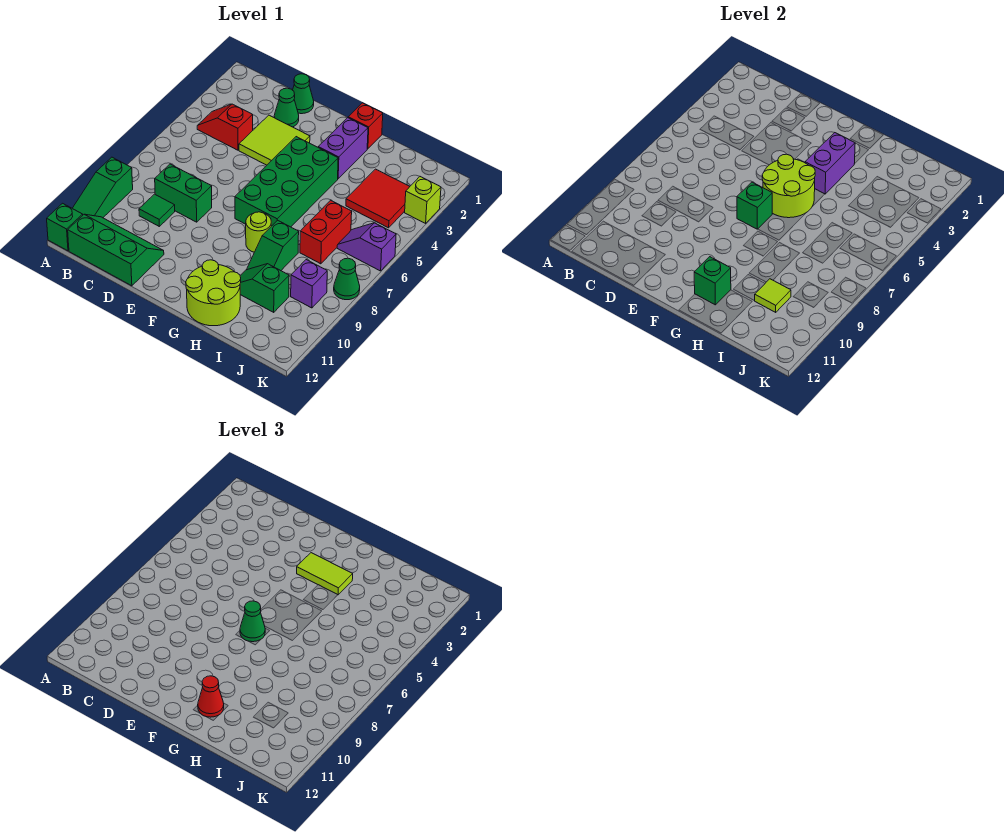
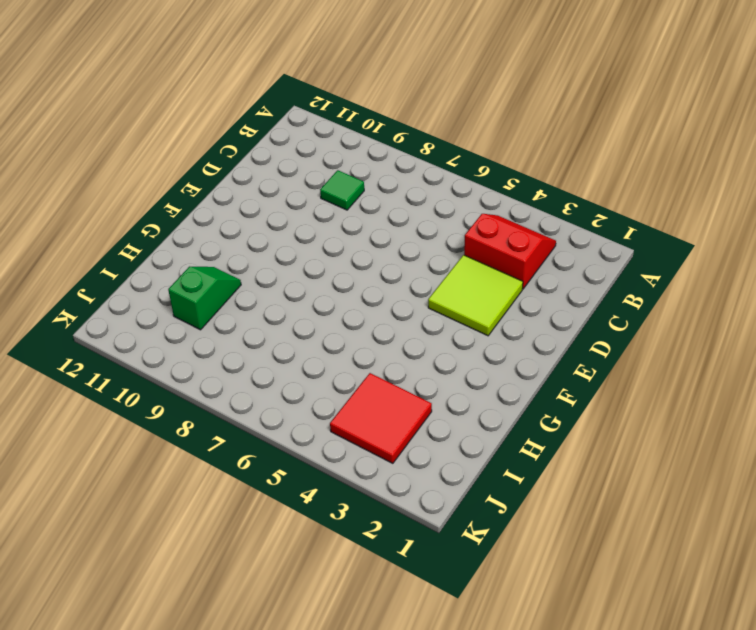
red slope B3:C4 level 1 top C -> red slope B4:C4 level 1 top C
none -> green slope A9:A11 level 1 top 9
none -> green brick A12 level 1
none -> green slope B11:D12 level 1 top 12
none -> green brick C8:D8 level 1

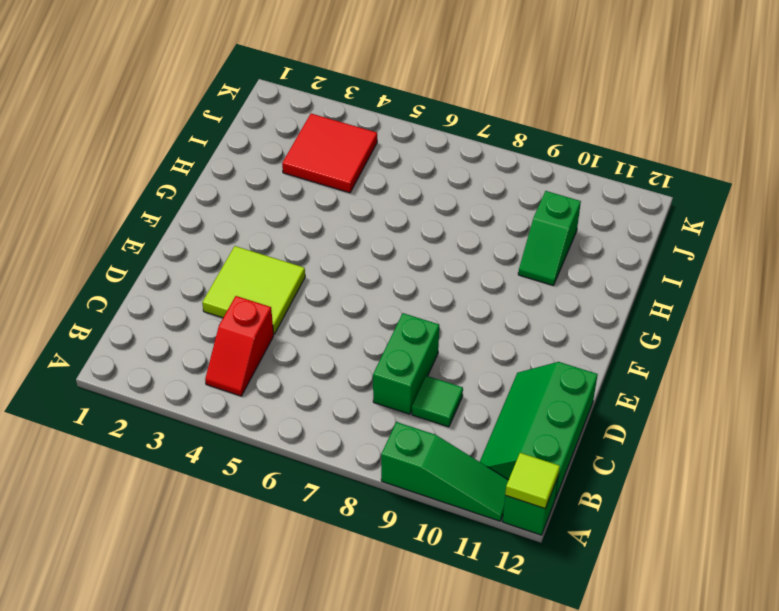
lime tile A12 level 2 -> lime tile I10 level 2
none -> green cone D1 level 1
none -> green cone D2 level 1
none -> green brick F4:G7 level 1
none -> red brick G1 level 1

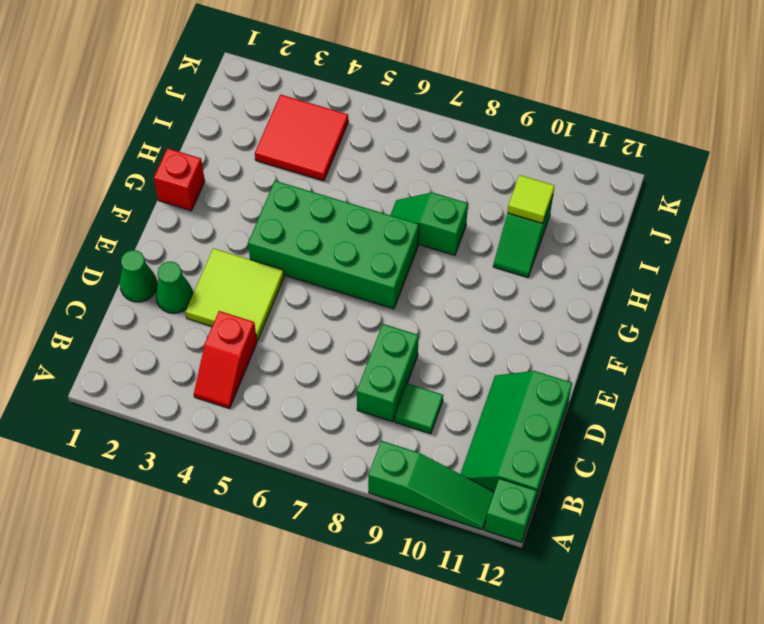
green slope H7:H8 level 1 top 8 -> green slope H8:H9 level 1 top 8
none -> purple brick G2:G3 level 1
none -> lime round brick G8 level 1
none -> lime round brick G11:H12 level 1
none -> red brick I6:I7 level 1

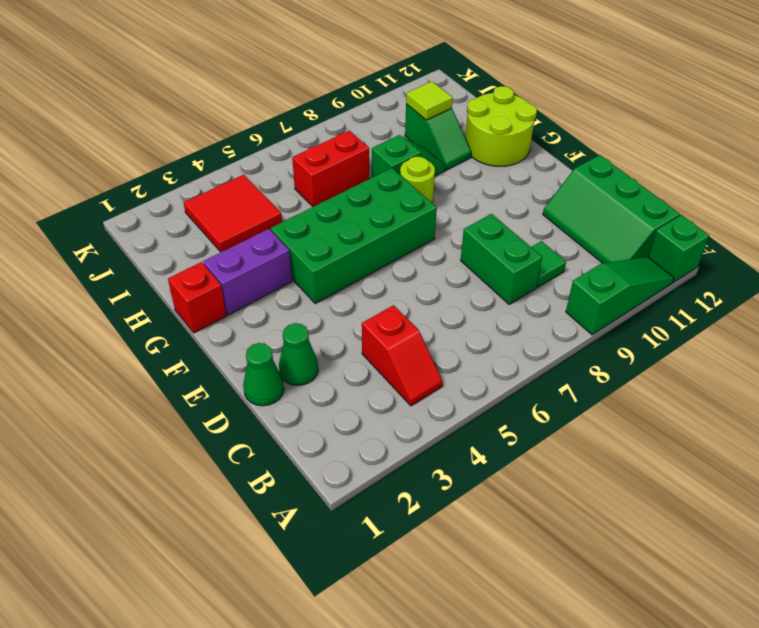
none -> lime tile D3:E4 level 1
none -> purple slope J6:K6 level 1 top K
none -> purple brick J9 level 1
none -> lime brick K3 level 1

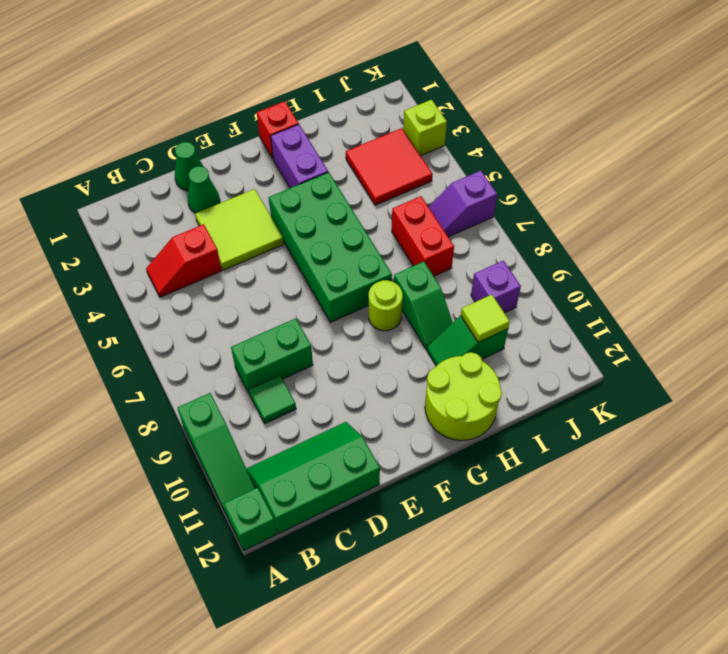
none -> green cone K8 level 1
none -> lime round brick F5:G6 level 2
none -> green brick F7 level 2
none -> purple brick G3:G4 level 2

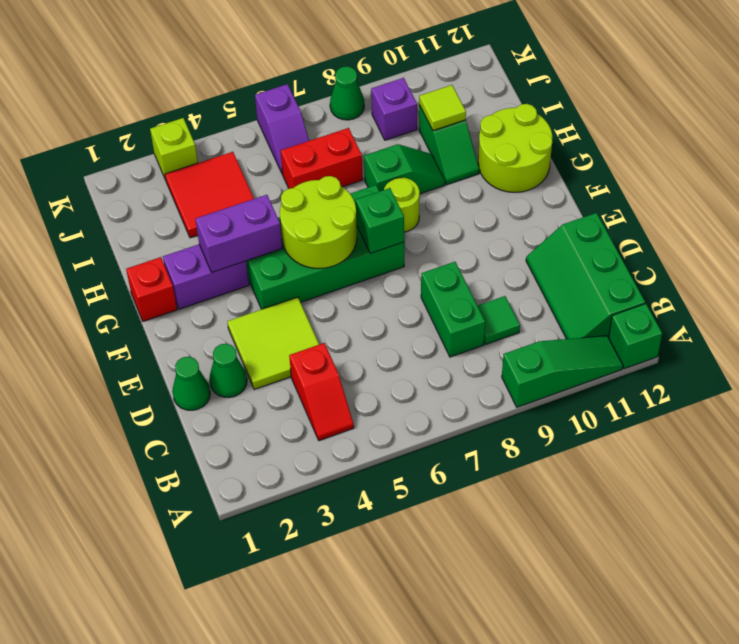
none -> green brick G11 level 2
none -> lime tile F3:G3 level 3
none -> green cone F7 level 3
none -> red cone G11 level 3

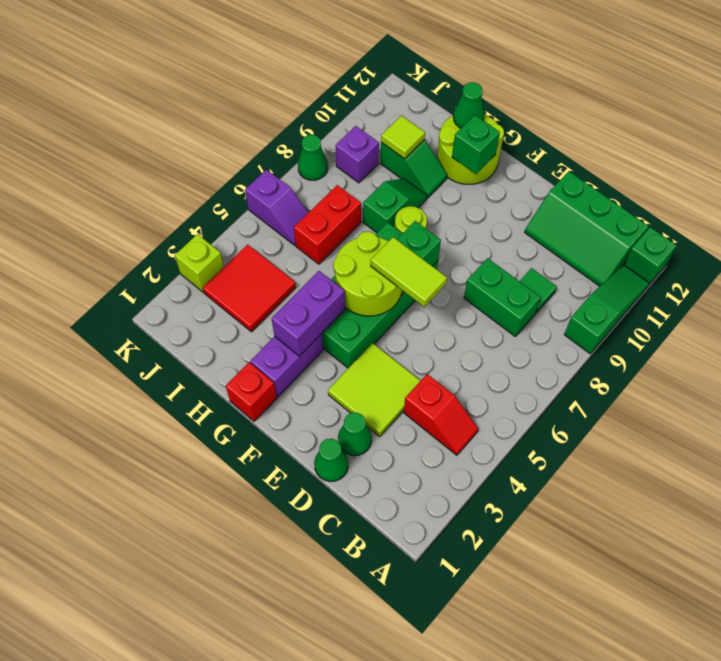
lime tile E6:F6 level 3 -> lime tile F3:G3 level 3
green cone H12 level 2 -> green cone F7 level 3
none -> red cone G11 level 3

